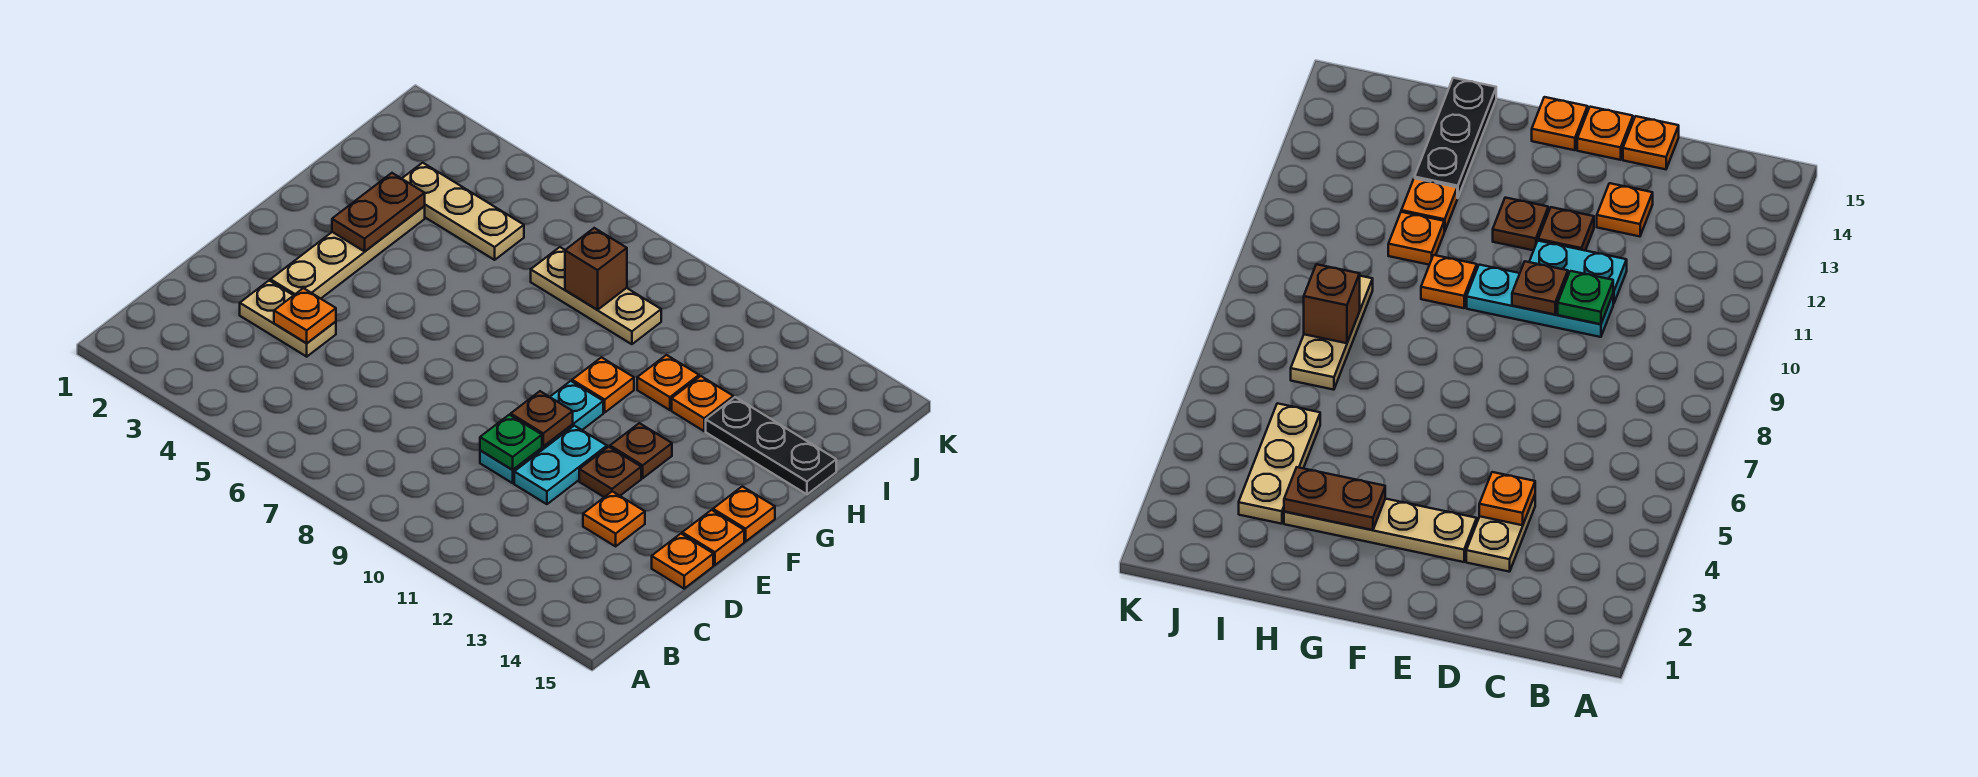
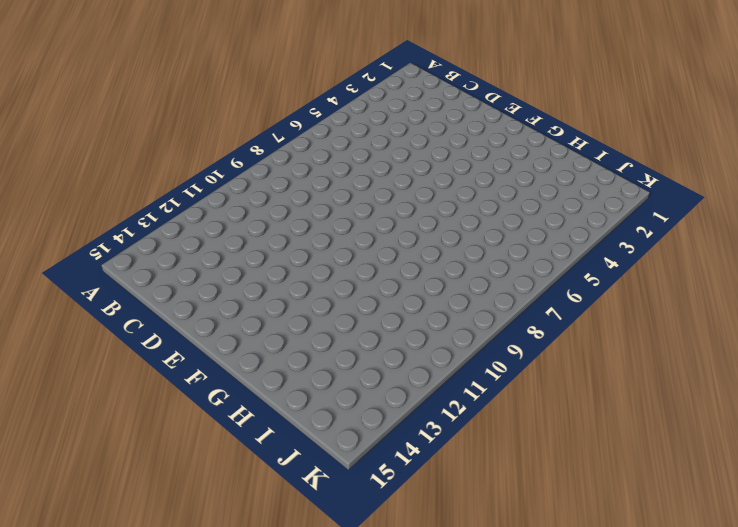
none -> tan plate D3:D4 level 1
none -> cyan plate D10:F10 level 1
none -> cyan plate D11:E11 level 1

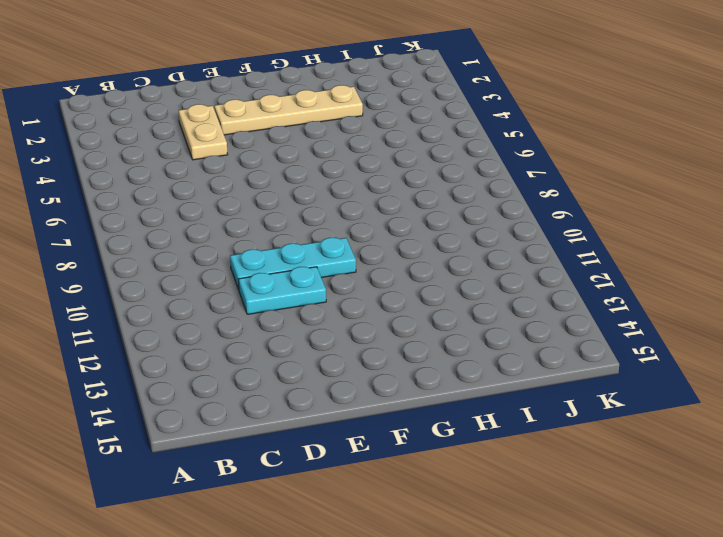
none -> orange plate D13 level 1
none -> orange plate D15 level 1
none -> brown plate E12 level 1

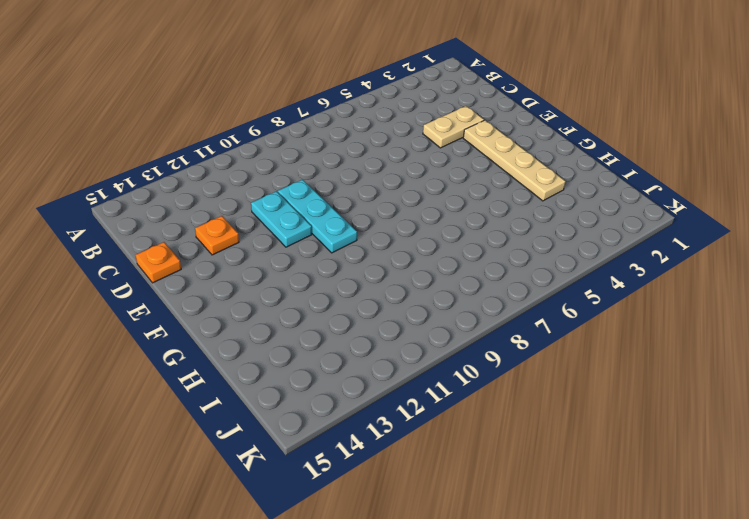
none -> brown plate E12 level 1
none -> orange plate E15 level 1
none -> brown plate F12 level 1

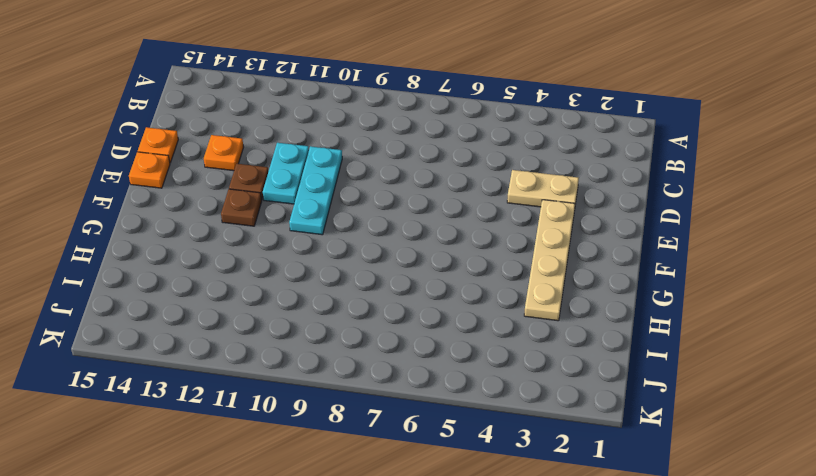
none -> orange plate F15 level 1
none -> orange plate G10 level 1
none -> orange plate H11 level 1

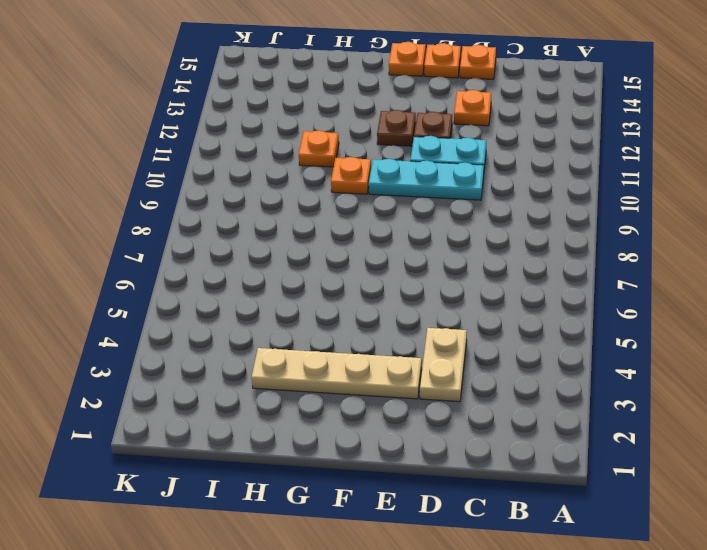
none -> orange plate H12 level 1
none -> black plate H13:H15 level 1
none -> tan plate I3:I5 level 1

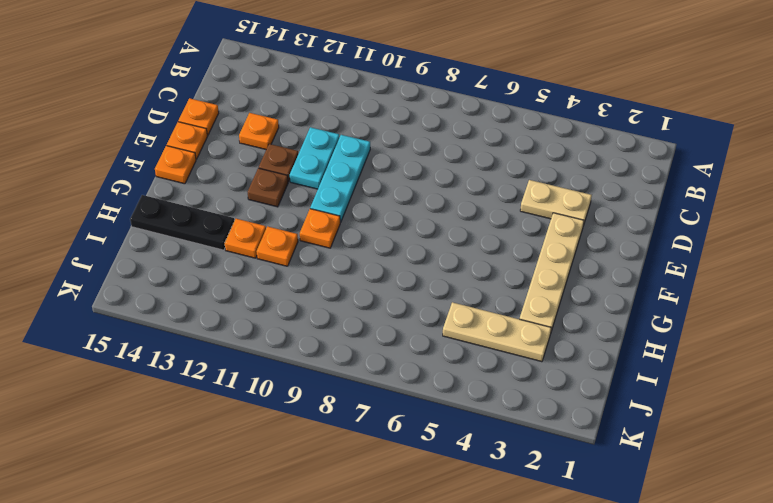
none -> tan plate I7:I9 level 1
none -> orange plate D4 level 2
none -> green plate D10 level 2

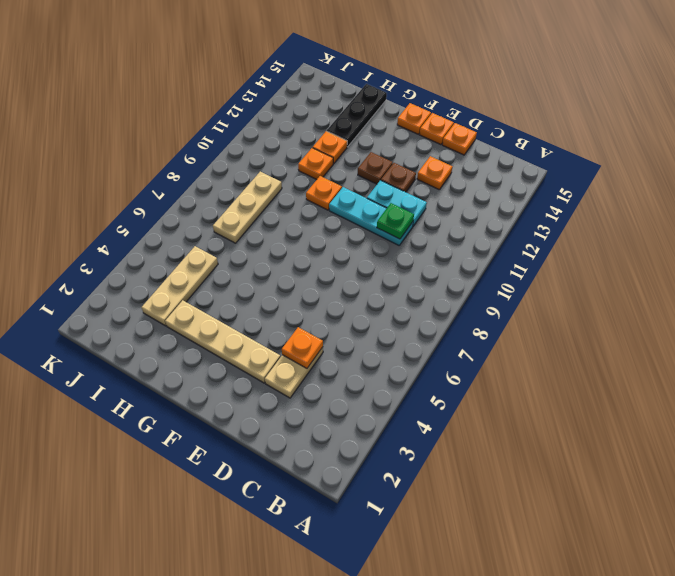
none -> brown plate E10 level 2
none -> brown plate G3:H3 level 2
none -> brown brick I8 level 2

